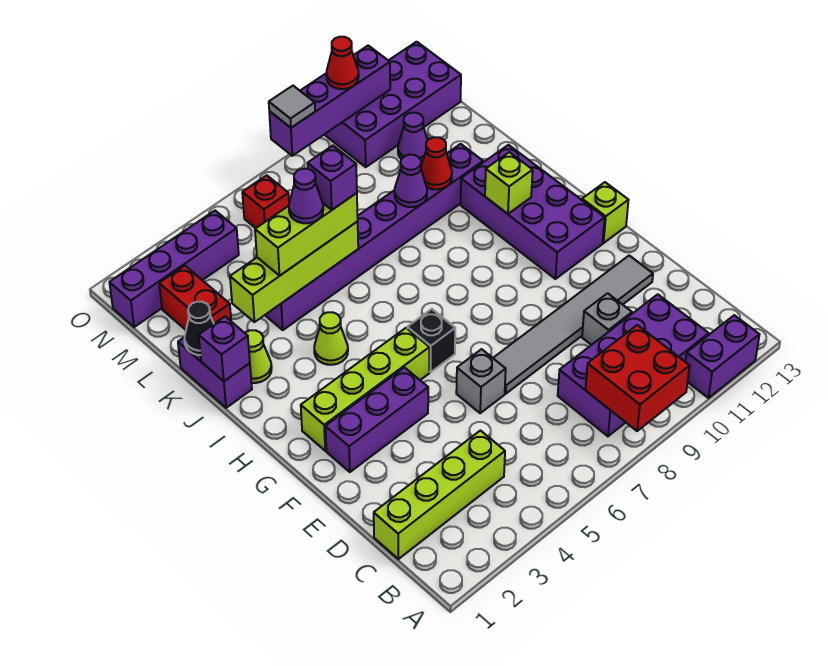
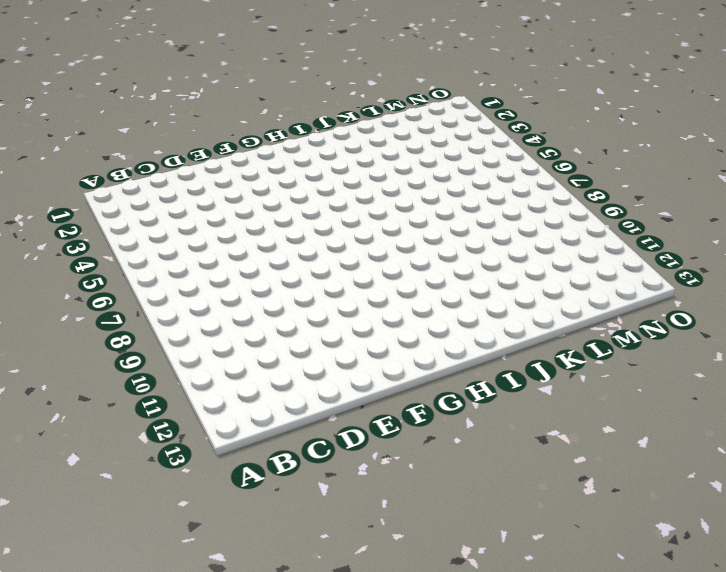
none -> purple brick A11:A12 level 1
none -> purple brick B8:C11 level 1
none -> lime brick C1:C4 level 1
none -> grey brick D10 level 1

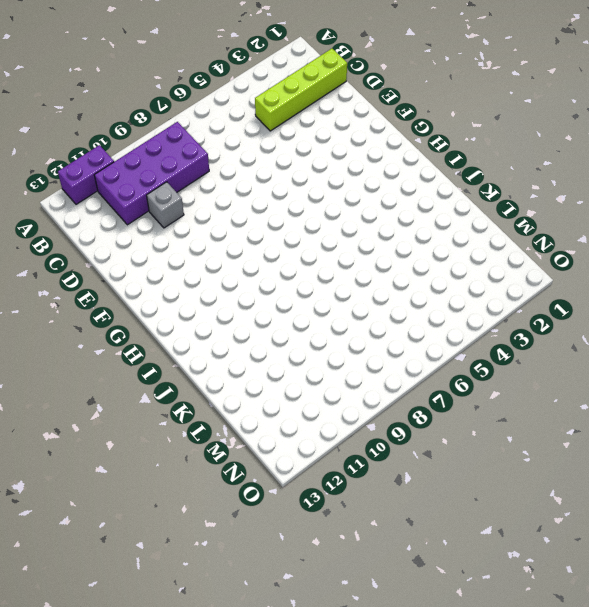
none -> grey brick E6 level 1
none -> grey tile E7:E12 level 1
none -> purple brick F2:F4 level 1
none -> lime brick G2:G5 level 1

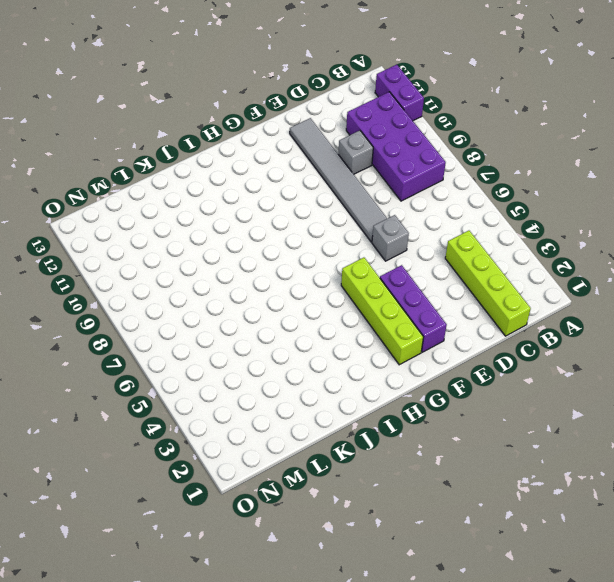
none -> black brick G6 level 1
none -> purple brick G11:J12 level 1
none -> lime brick G13 level 1
none -> lime cone I4 level 1

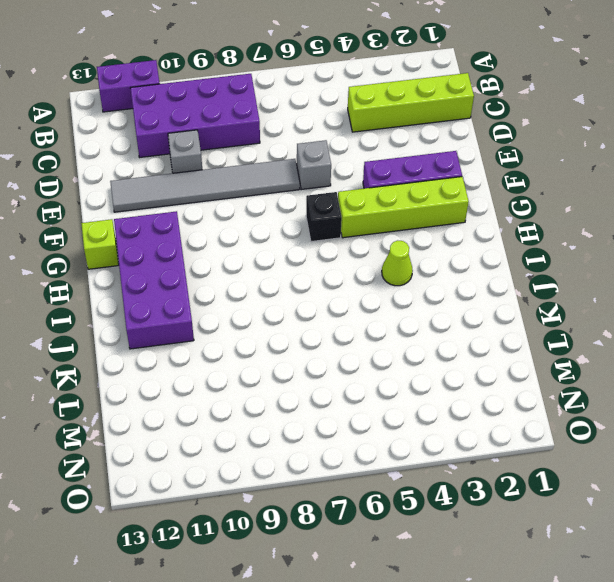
none -> purple brick J1:K1 level 1
none -> lime cone J2 level 1
none -> purple brick K4:K11 level 1
none -> red brick L2:M2 level 1

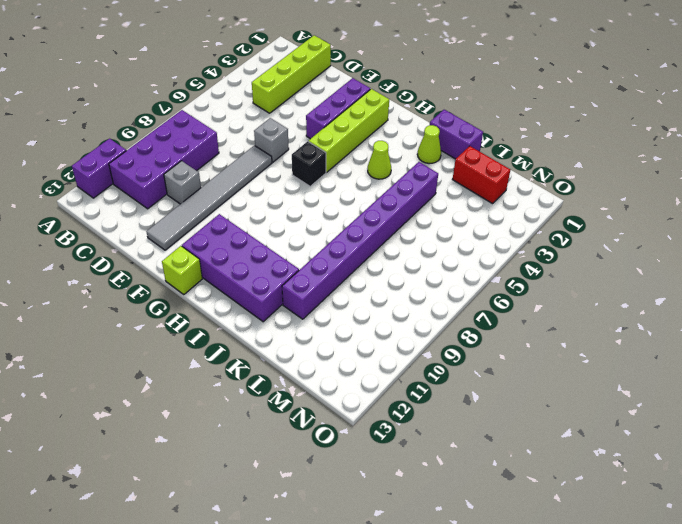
none -> purple cone M11 level 1
none -> purple brick N1:N4 level 1
none -> red brick N6 level 1
none -> purple brick N10:O13 level 1

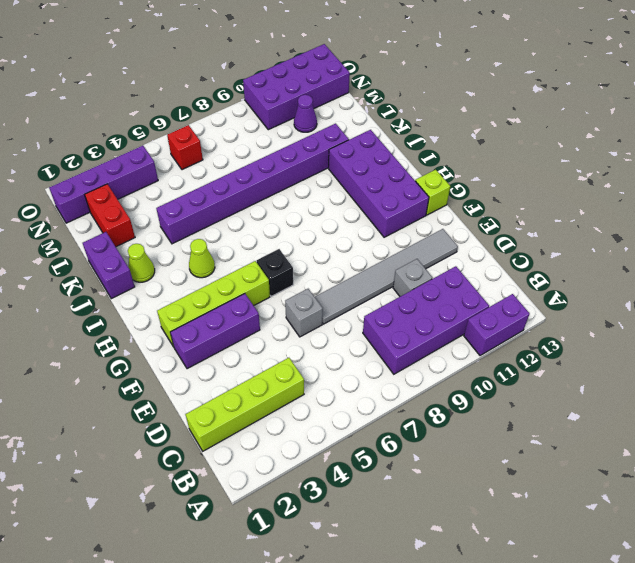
none -> red brick A8:B9 level 2
none -> lime brick I11 level 2
none -> purple brick J1 level 2
none -> black cone K1 level 2

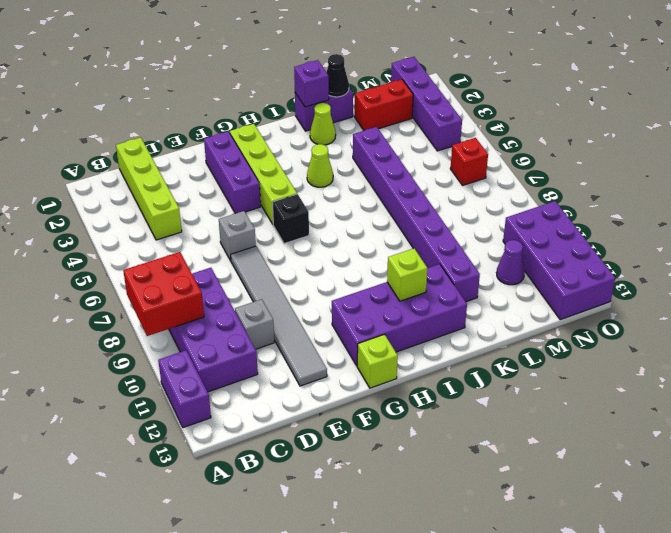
none -> lime brick K3:K6 level 2
none -> purple cone K9 level 2
none -> red cone K10 level 2
none -> purple brick O8:O11 level 2

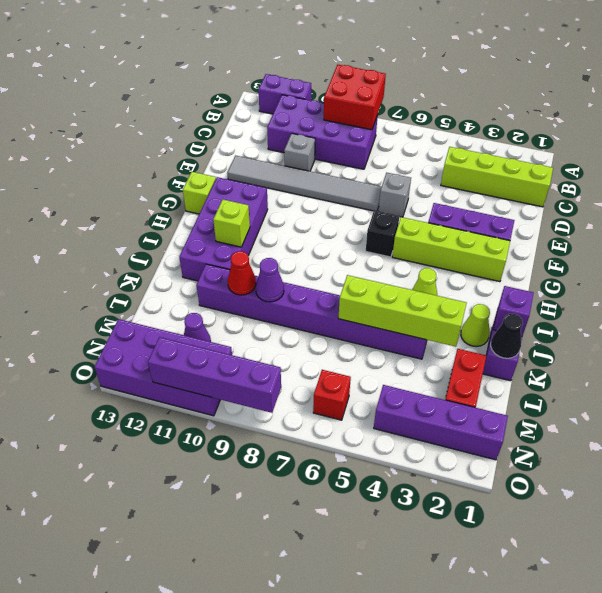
none -> lime brick K4:K6 level 3
none -> grey tile O8 level 3
none -> red cone O10 level 3
none -> purple cone K5 level 4

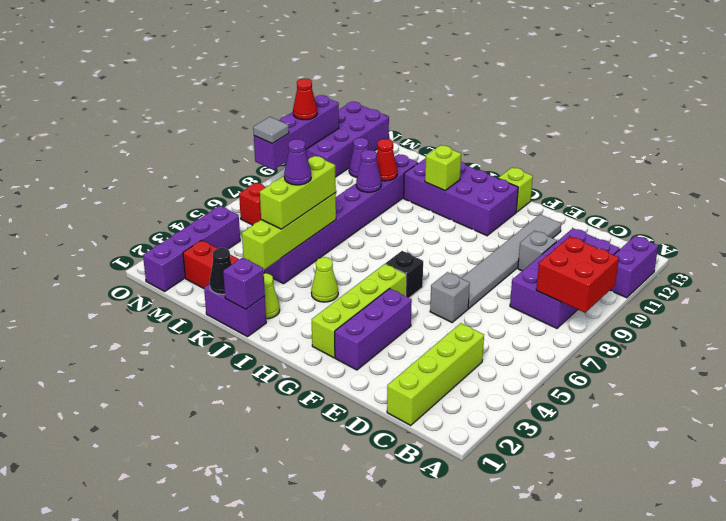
none -> purple brick K6 level 4

